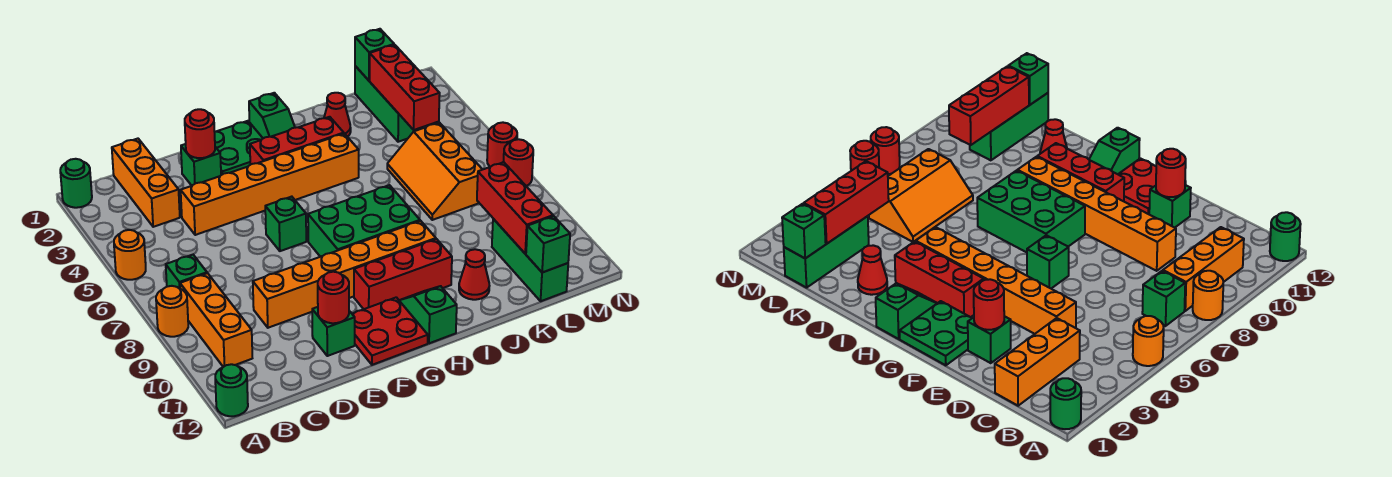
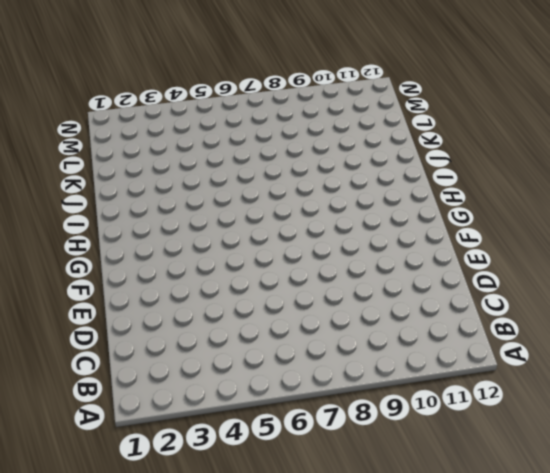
none -> green round brick A1 level 1
none -> orange round brick A5 level 1
none -> orange round brick A8 level 1
none -> green round brick A12 level 1

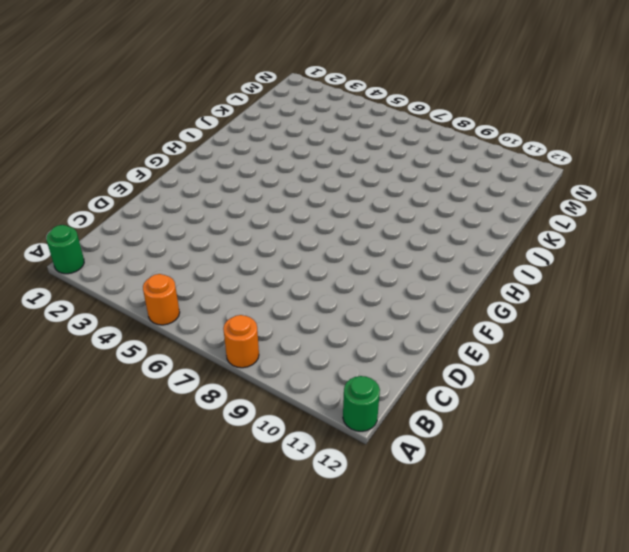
none -> green brick B7 level 1
none -> orange brick B8:B10 level 1
none -> orange brick C1:C3 level 1
none -> orange brick D4:I4 level 1

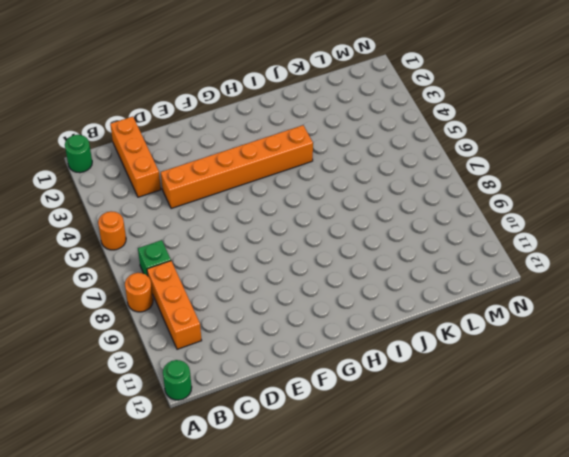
none -> orange brick D9:I9 level 1
none -> green brick E2 level 1
none -> green brick E11 level 1
none -> green plate F1:G2 level 1

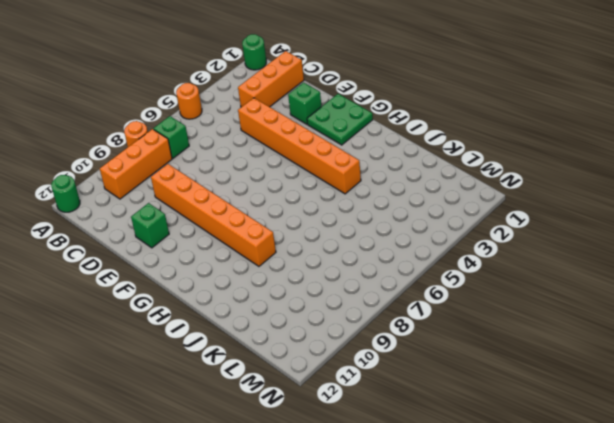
none -> green brick F6 level 1
none -> red plate F11:G12 level 1
none -> red brick G3:I3 level 1
none -> green brick G7:I8 level 1

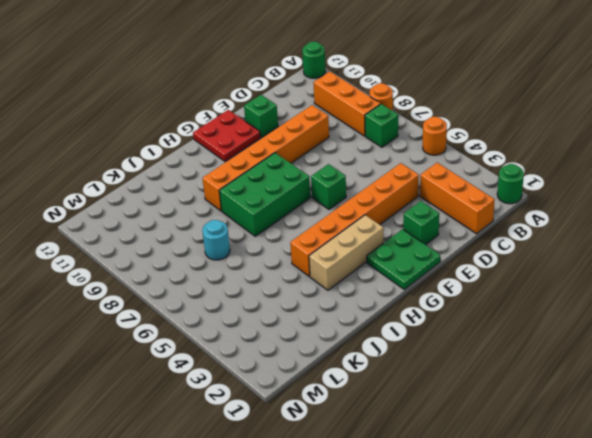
tan brick G3:I3 level 1 -> red brick G3:I3 level 1
cyan round brick K7 level 1 -> orange slope K5:L7 level 1 top L
none -> red brick G10:I10 level 1
none -> green slope H1:H2 level 1 top 1
none -> green slope H11:H12 level 1 top 12
none -> red cone J2 level 1

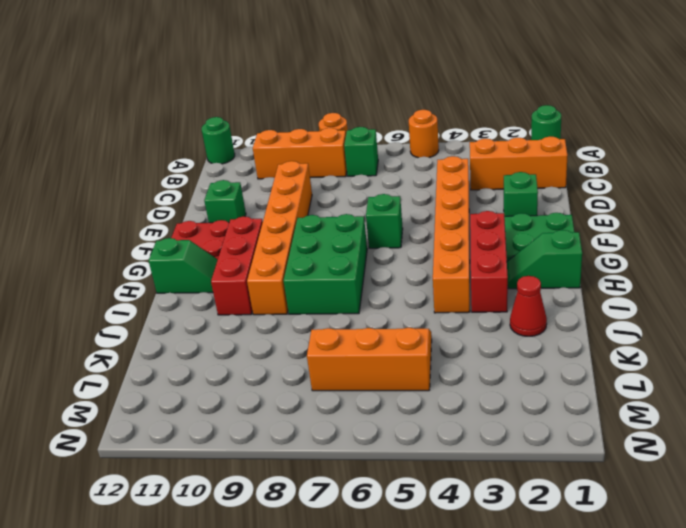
none -> red cone J11 level 1
none -> green brick L1:L3 level 1
none -> green brick L10:L12 level 1
none -> red round brick N6 level 1

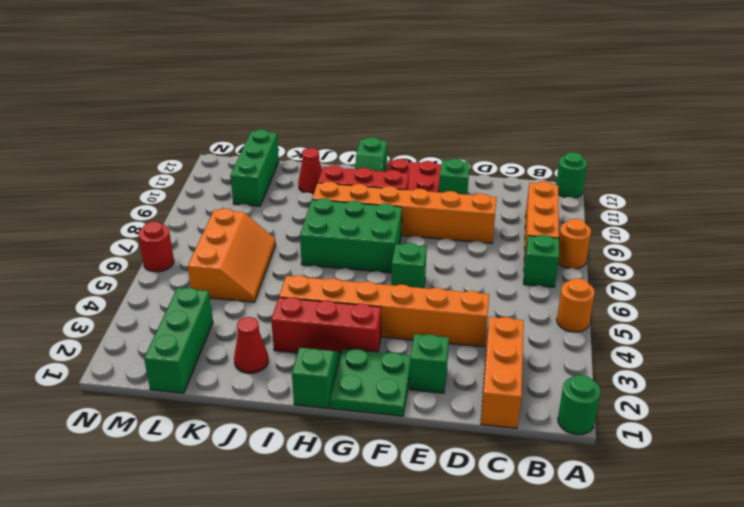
none -> red round brick N7 level 1
none -> red round brick E2 level 2
none -> red round brick E11 level 2
none -> green brick L1 level 2

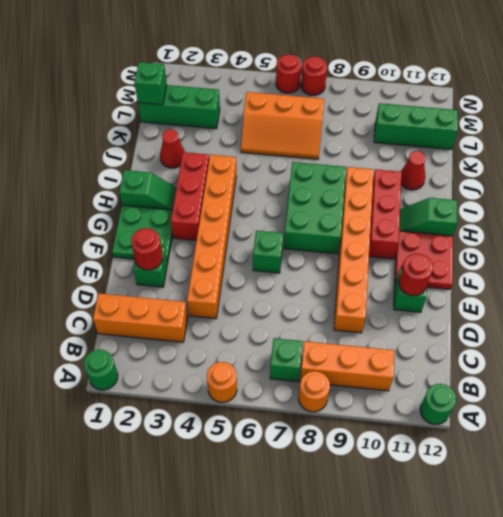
none -> red brick L2:L4 level 2
none -> red brick L9:L11 level 2
none -> green brick L12 level 2

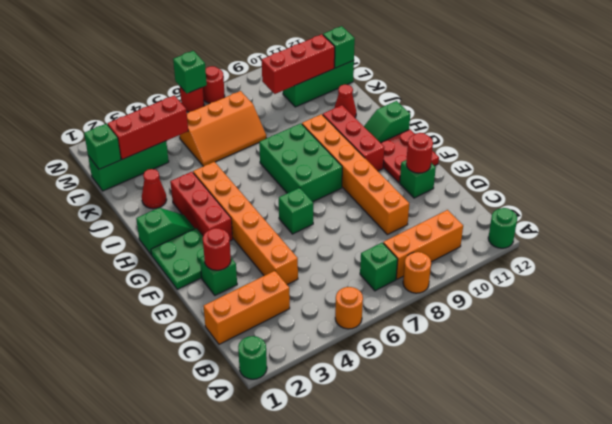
green brick N6 level 2 -> none

